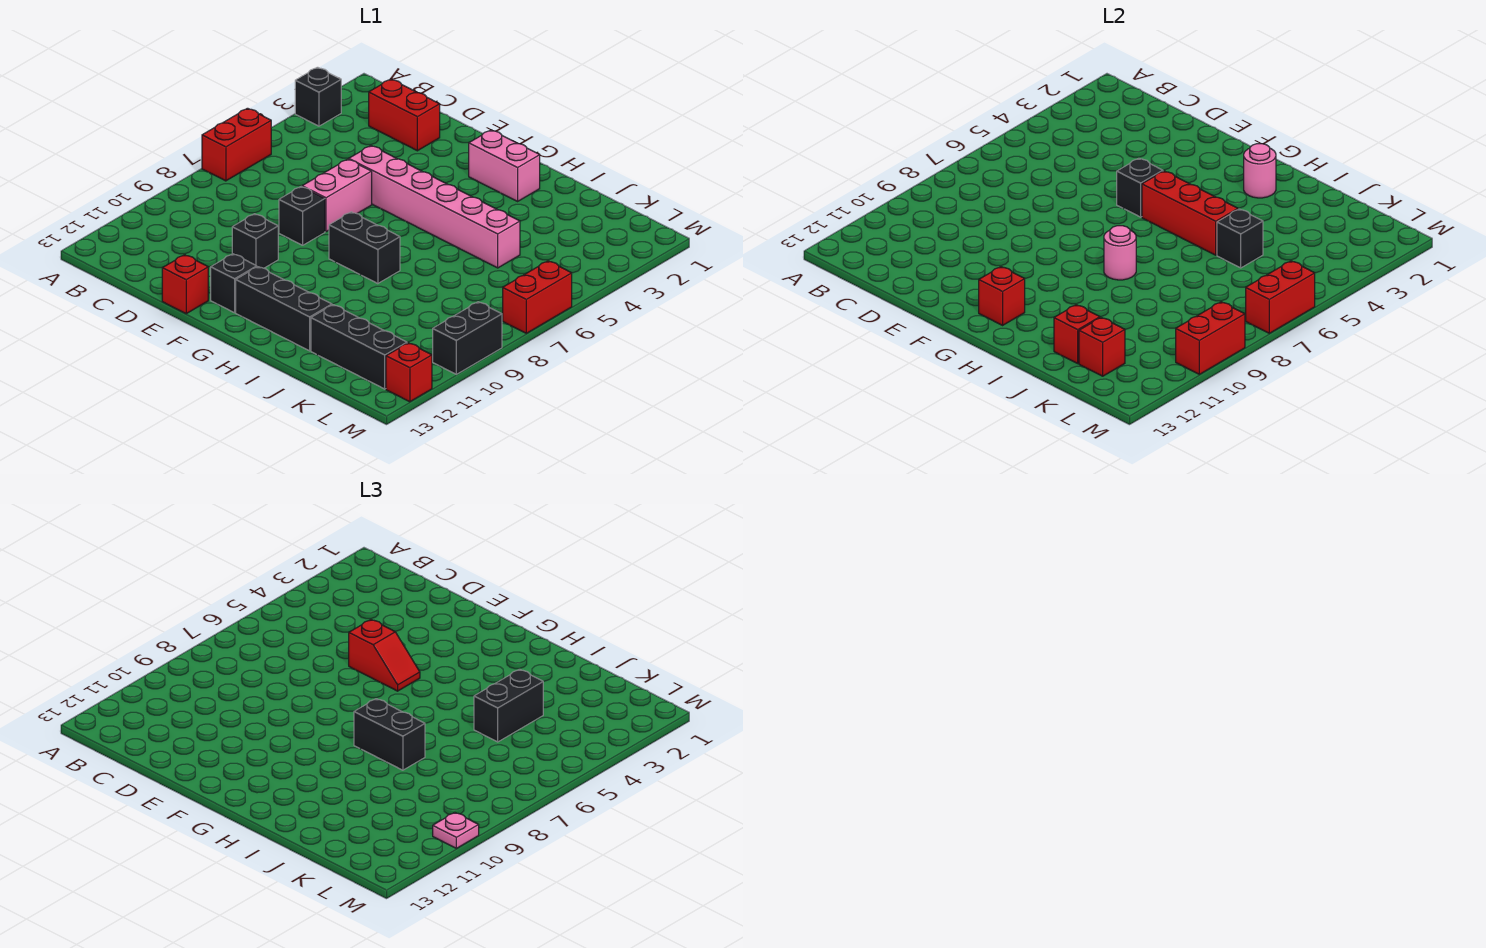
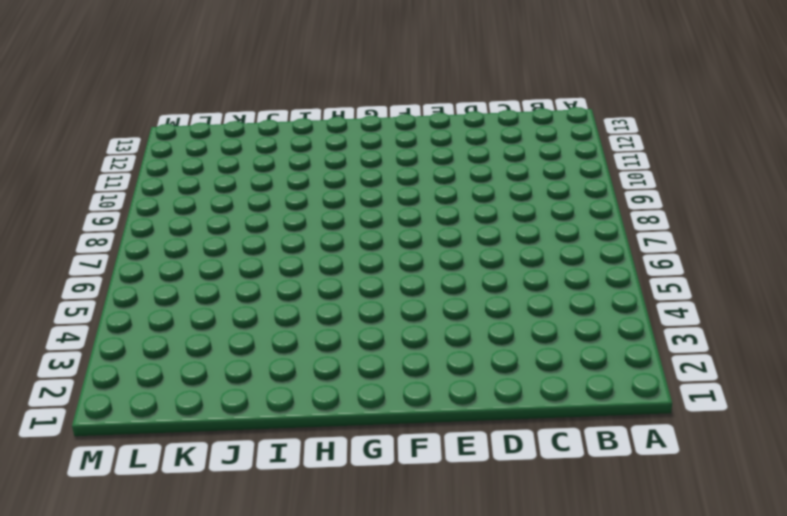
none -> black brick A3 level 1
none -> red brick A6:A7 level 1
none -> red brick C2:D2 level 1
none -> pink brick E5:J5 level 1

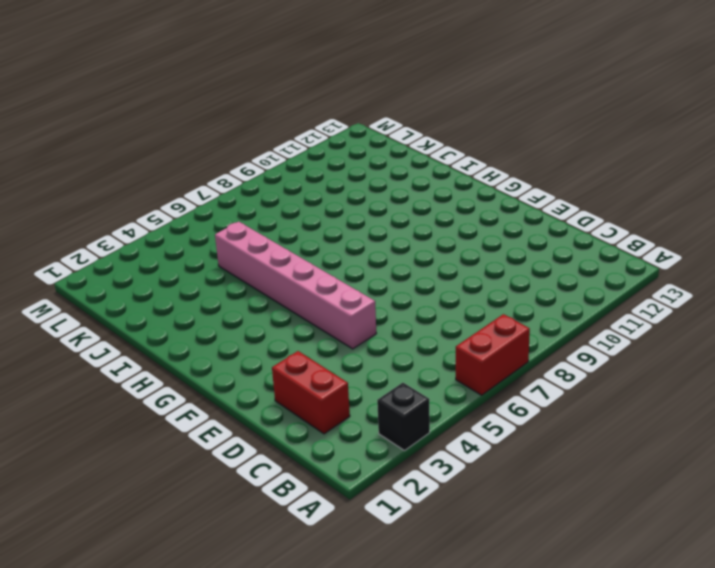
none -> pink brick E6:E7 level 1
none -> black brick E8 level 1
none -> black brick E10 level 1
none -> red brick E13 level 1

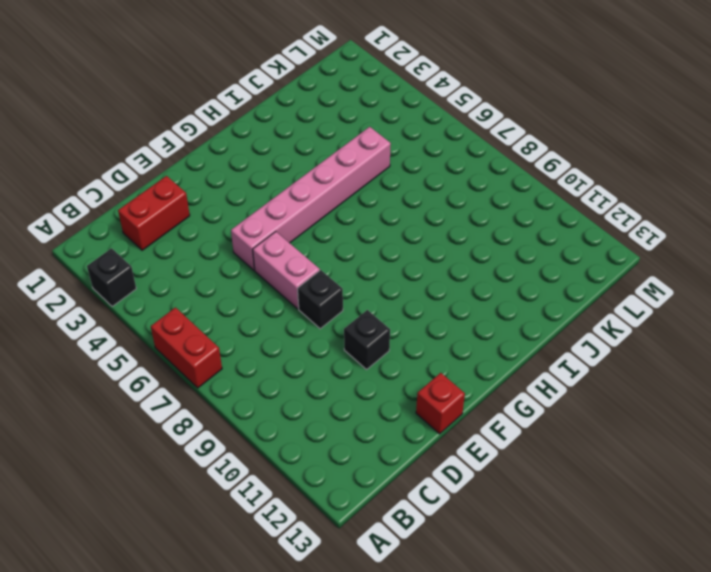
none -> black brick F12 level 1
none -> pink brick G2:H2 level 1
none -> black brick G8:H8 level 1
none -> black brick G12:I12 level 1

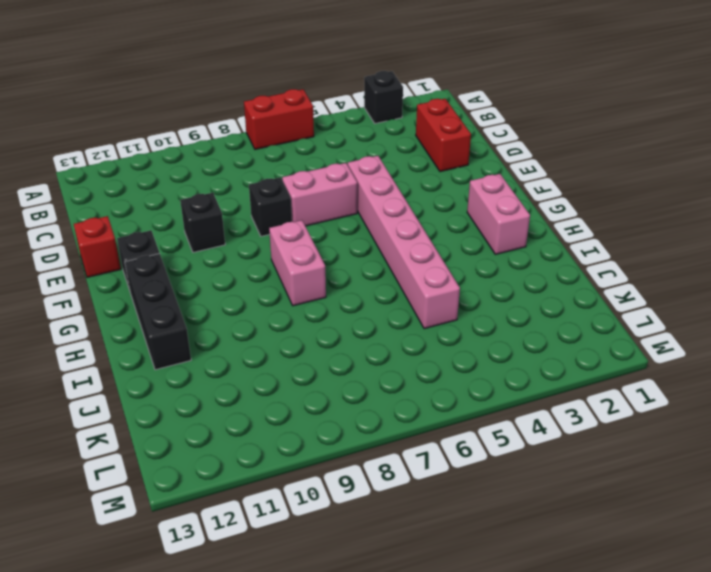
pink brick G8:H8 level 1 -> black brick G8:H8 level 1
none -> black brick J12:L12 level 1
none -> red brick M6:M7 level 1
none -> black brick M9:M10 level 1
none -> red brick M12 level 1

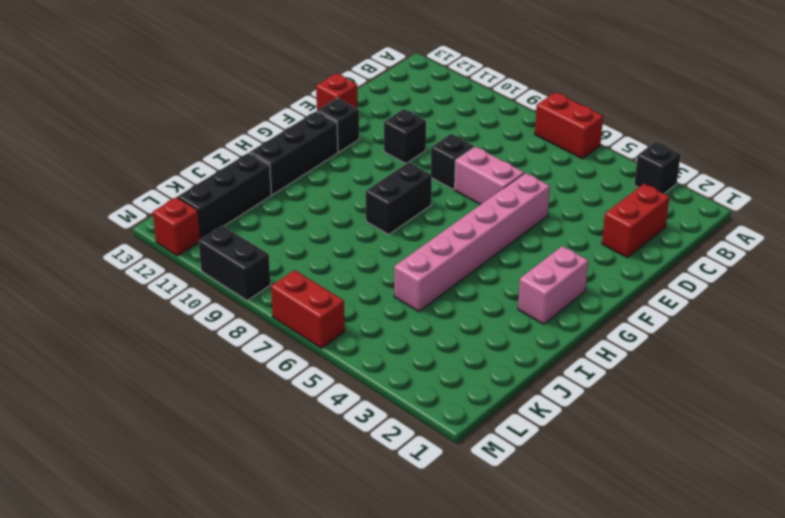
none -> black brick F5 level 2
none -> red brick G5:I5 level 2
none -> red brick G12 level 2
none -> pink round brick H2 level 2

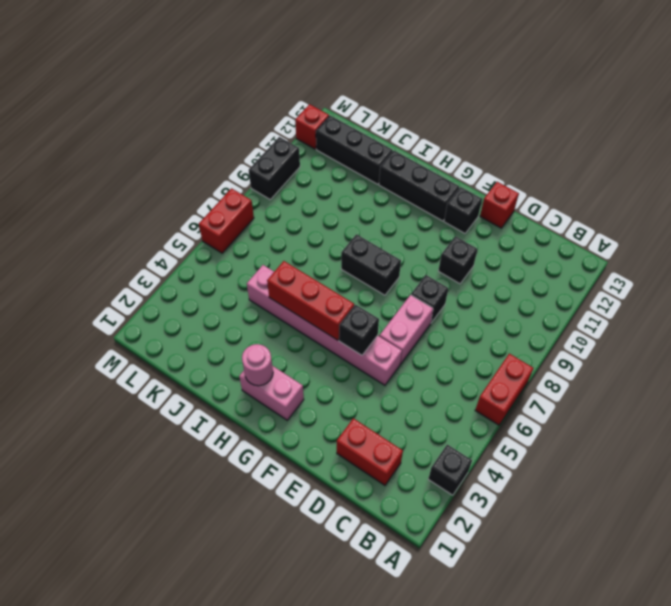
none -> red brick G12 level 2
none -> pink round brick H8 level 2
none -> black brick J5 level 2
none -> red brick J12 level 2

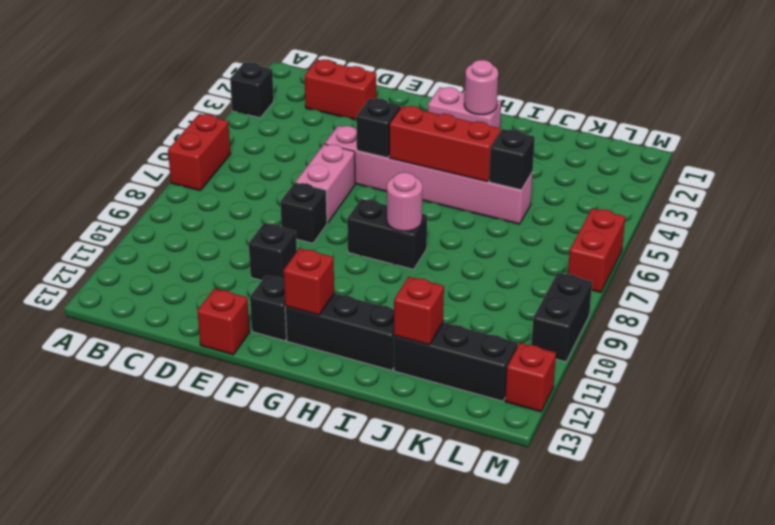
none -> red brick K12 level 2
none -> red brick M6:M7 level 2
none -> red brick M9:M10 level 2
none -> red slope E5:F5 level 3 top E

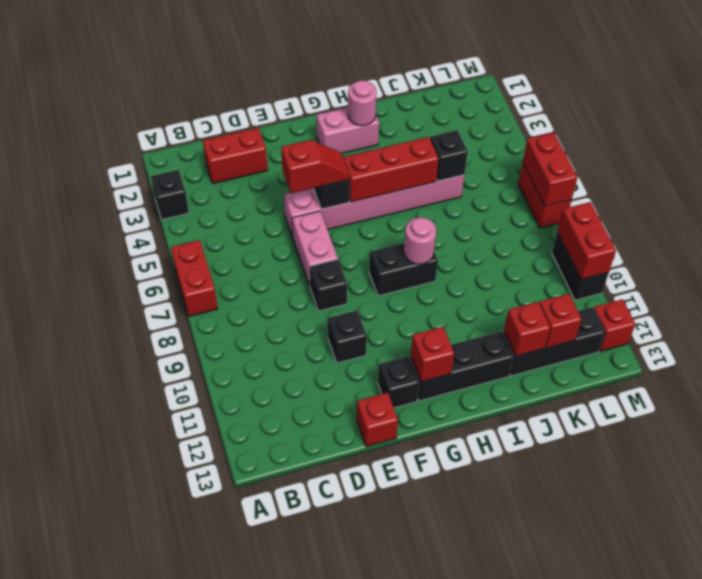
none -> black brick H8:I8 level 3
none -> black brick J4:J5 level 3
none -> pink plate M10 level 3

